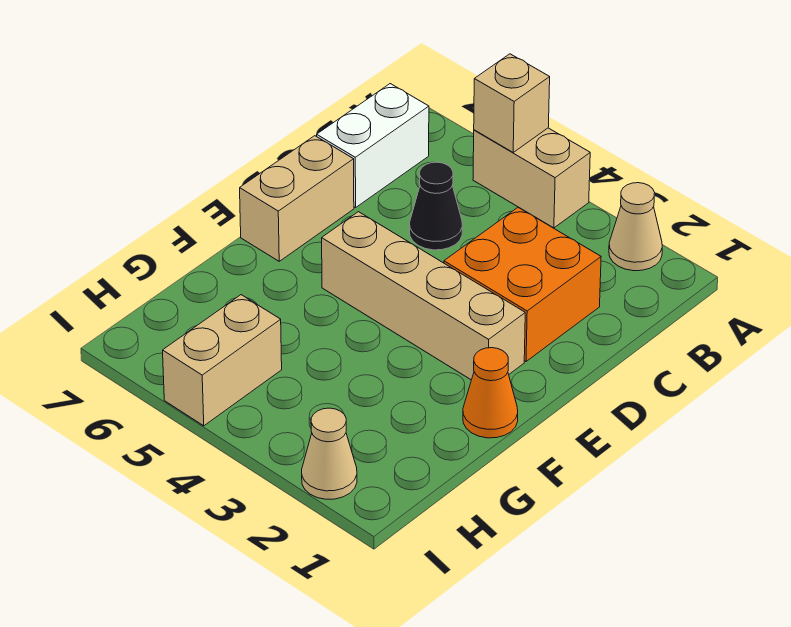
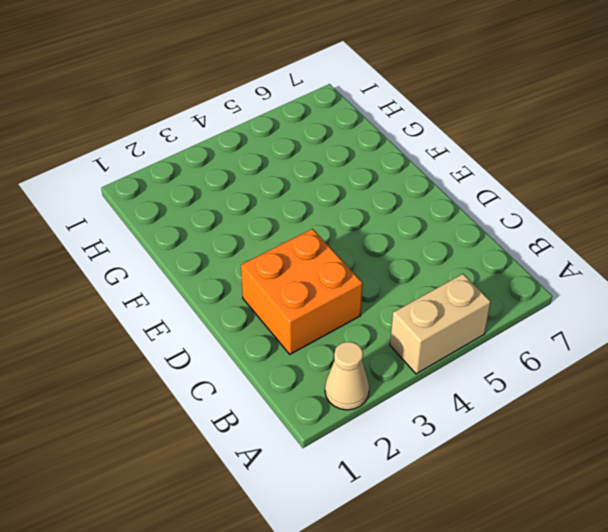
none -> white brick B7:C7 level 1
none -> black cone C5 level 1

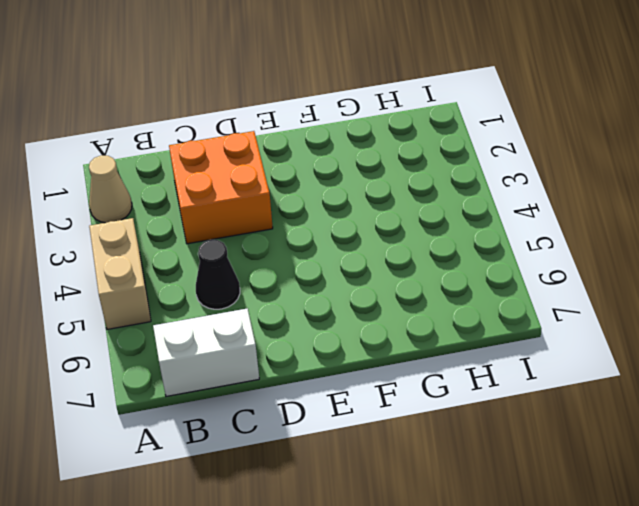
none -> tan brick D7:E7 level 1
none -> tan brick E2:E5 level 1

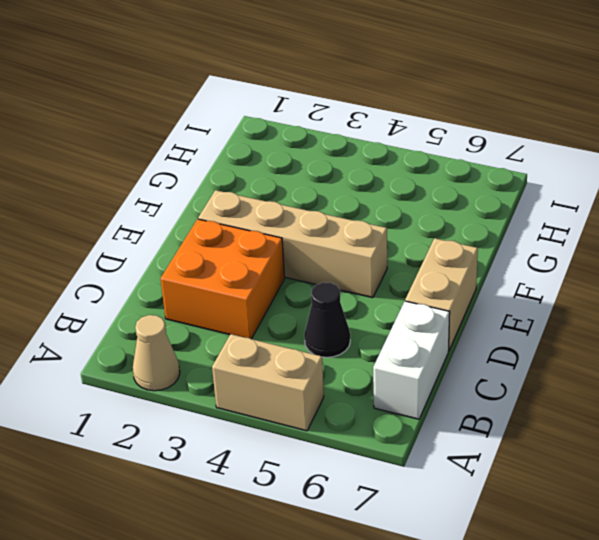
none -> orange cone F1 level 1
none -> tan brick H5:I5 level 1

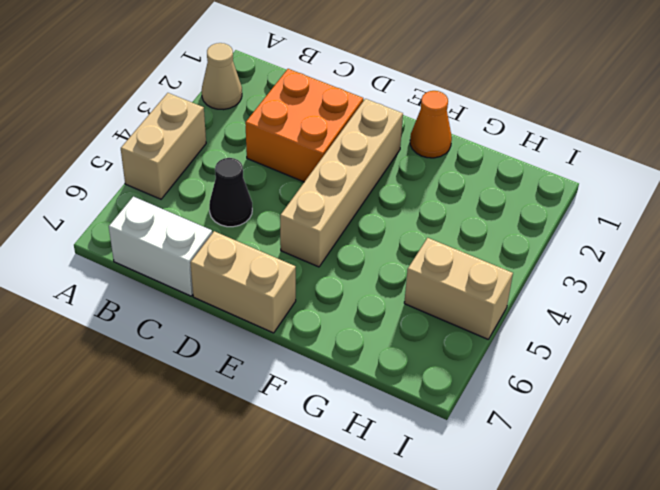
none -> tan cone I2 level 1
none -> tan brick A5 level 2

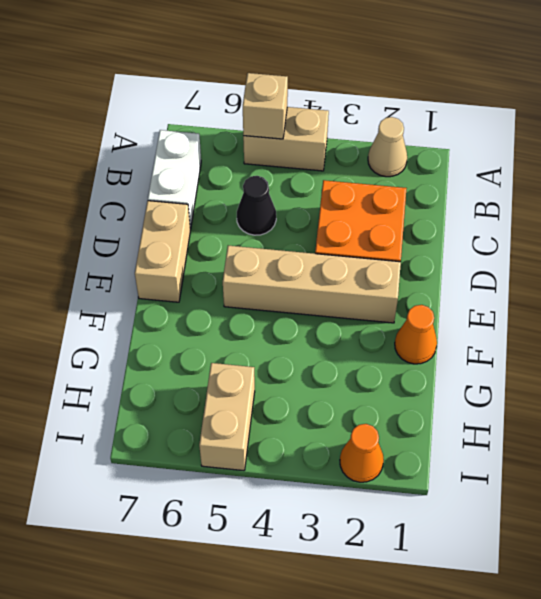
orange cone I2 level 1 -> tan cone I2 level 1

